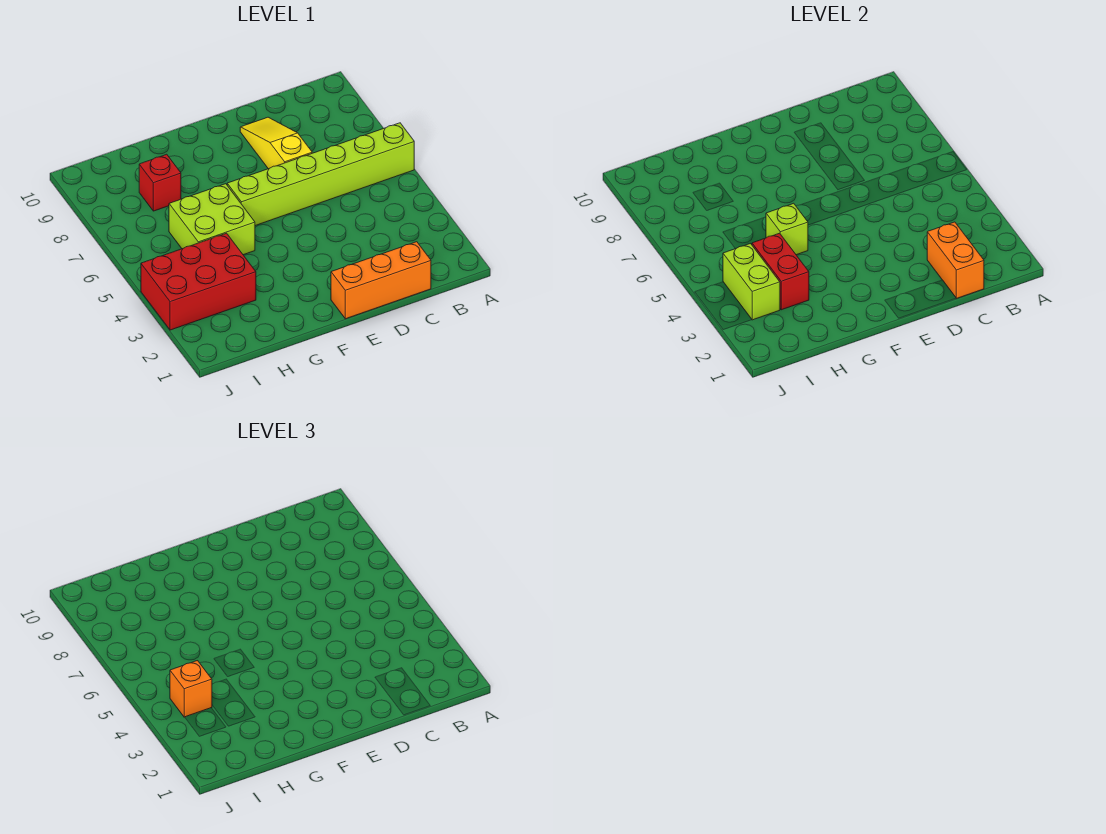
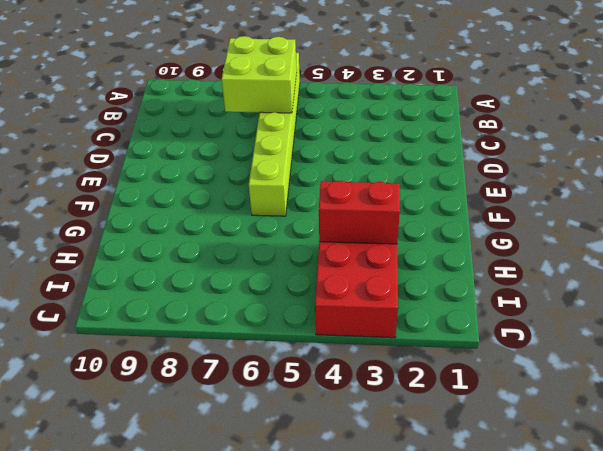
lime brick B6:C7 level 2 -> lime brick G5:H6 level 1
none -> orange brick C1:E1 level 1
none -> yellow slope D7:D9 level 1 top 7

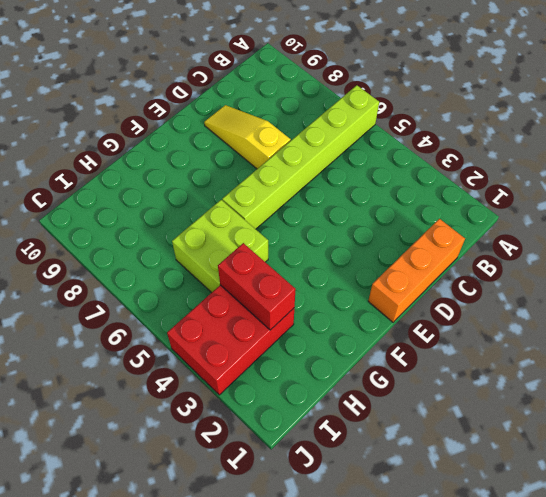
none -> red brick H8 level 1
none -> orange brick C1:C2 level 2

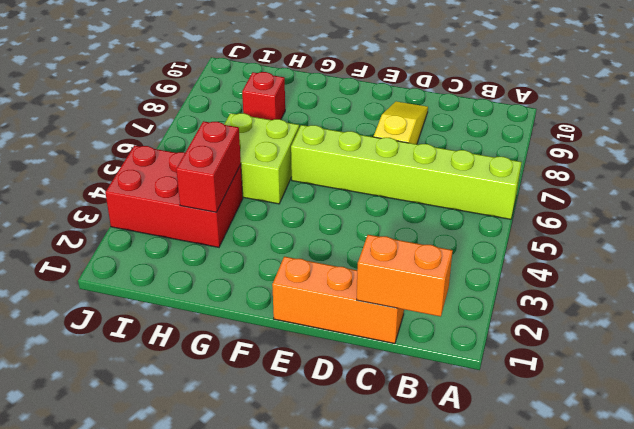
orange brick B1:C1 level 2 -> orange brick C1:C2 level 2
none -> lime brick G5 level 2
none -> lime brick I3:I4 level 2

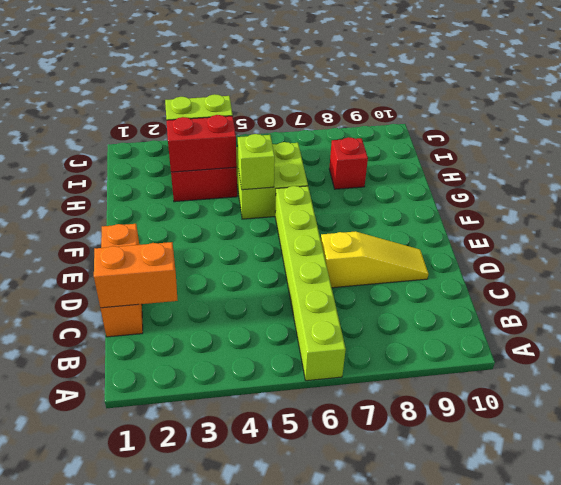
none -> orange brick I4 level 3

